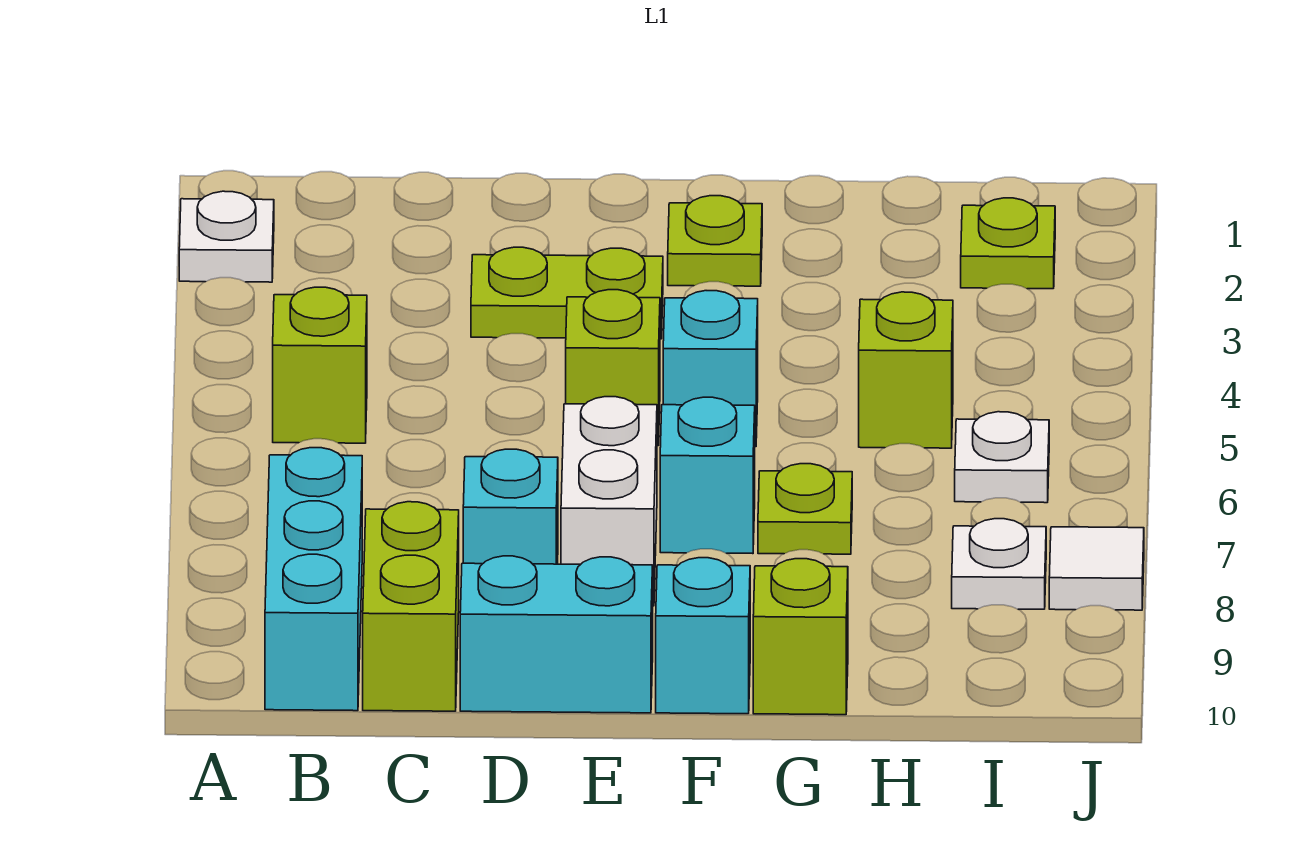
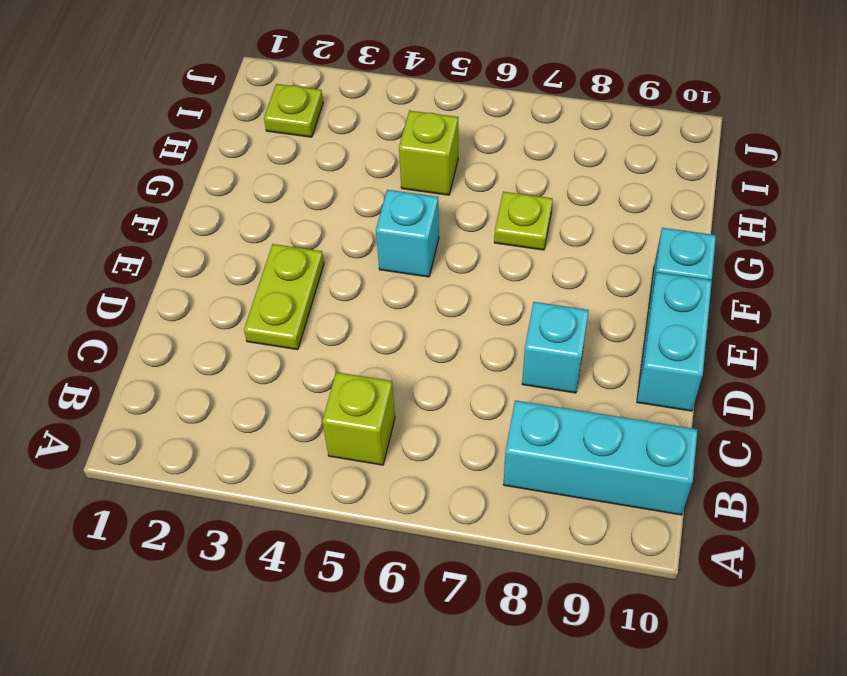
none -> white plate A2 level 1
none -> lime brick C9:C10 level 1
none -> lime brick E5 level 1

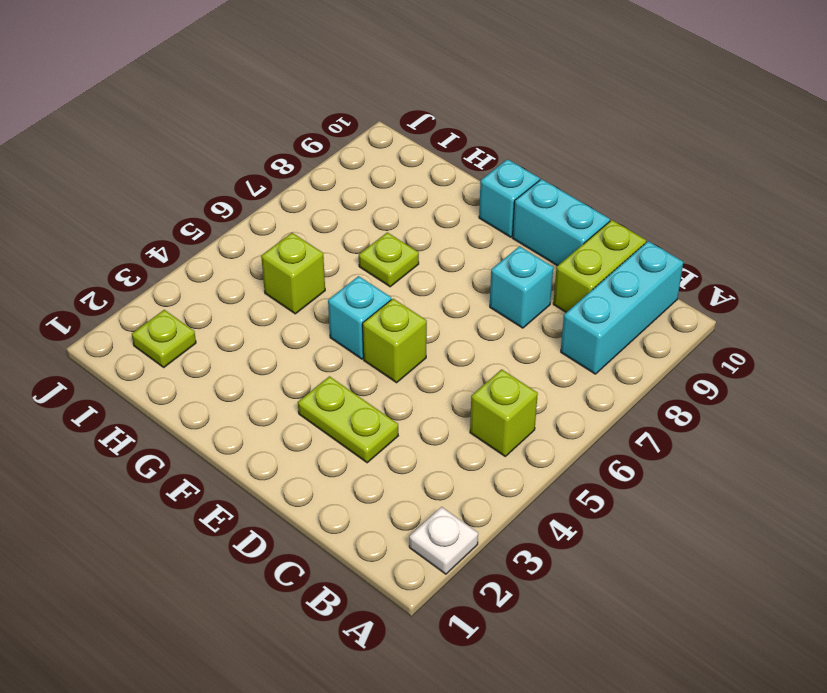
none -> white brick E7:E8 level 1
none -> lime plate F2 level 1
none -> cyan brick F7 level 1

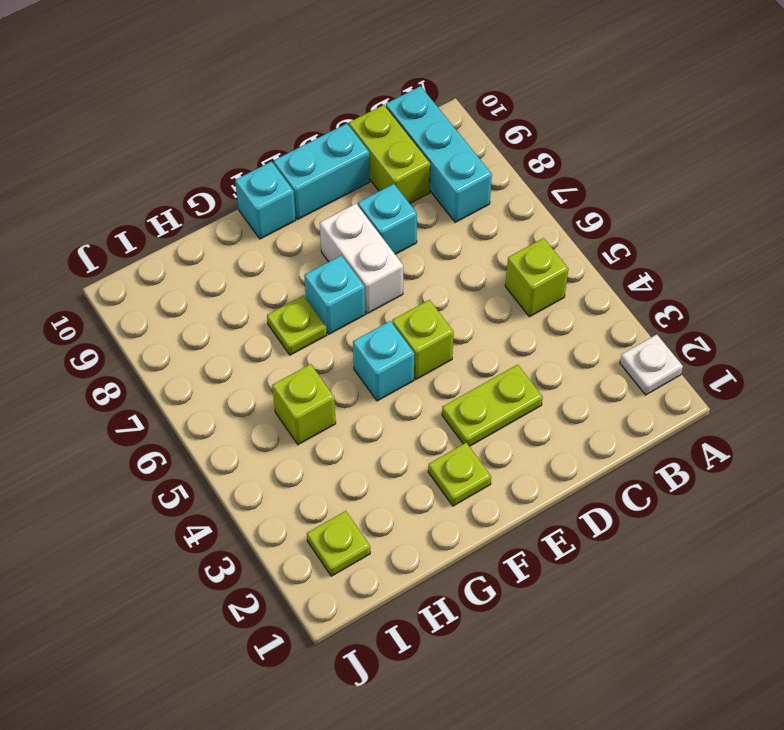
none -> lime brick G10 level 1
none -> white plate I6 level 1
none -> white plate I8 level 1

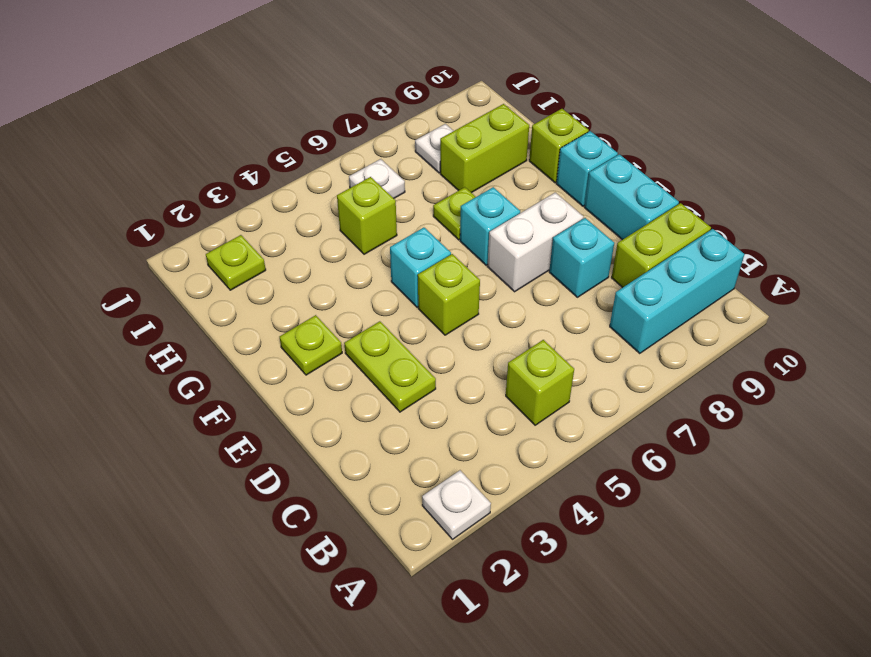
lime brick H8:H9 level 1 -> none
none -> white tile J8 level 1

